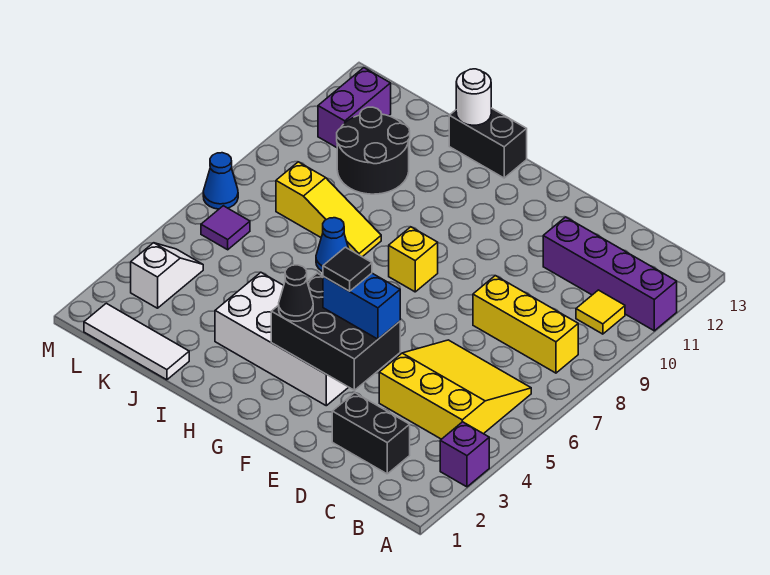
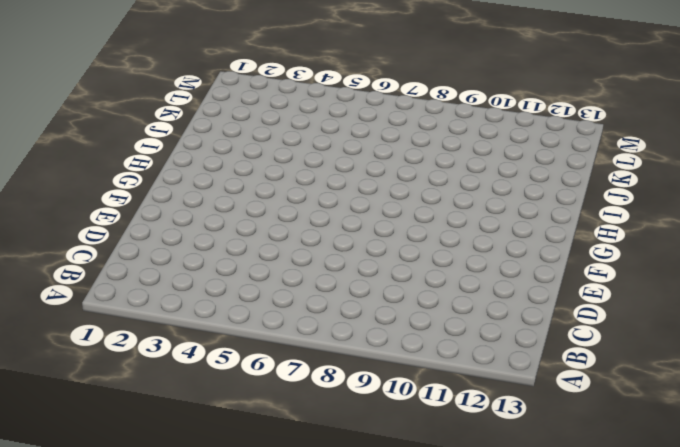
none -> purple brick A3 level 1
none -> purple brick A11:D11 level 1
none -> yellow slope B4:D6 level 1 top 4

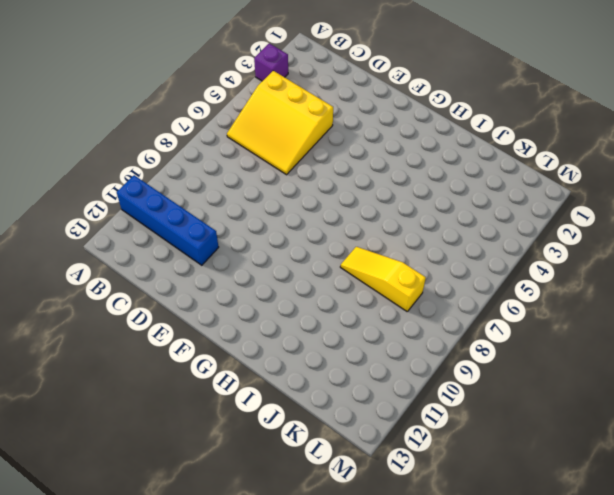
blue brick A11:D11 level 1 -> purple brick A11:D11 level 1
none -> yellow brick B8:D8 level 1
none -> yellow tile B10 level 1
none -> black brick C2:D2 level 1

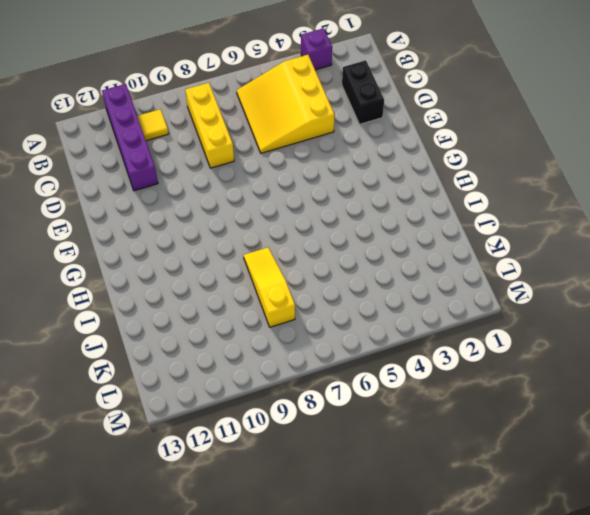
none -> white brick F3:I4 level 1
none -> yellow brick G8 level 1
none -> black brick H13:I13 level 1

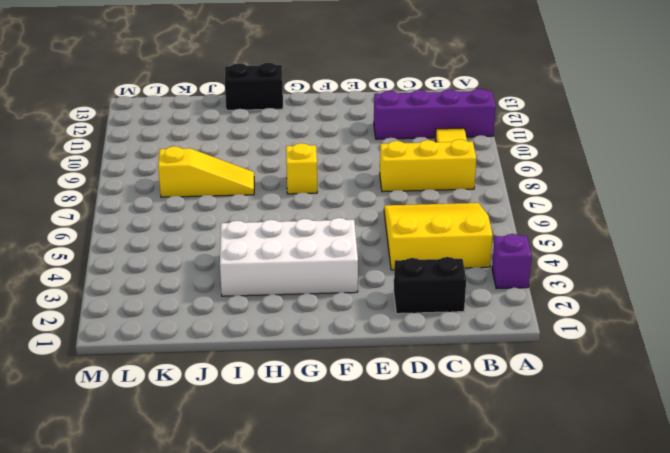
none -> blue cone I7 level 1
none -> white tile J1:L1 level 1
none -> black round brick J10:K11 level 1

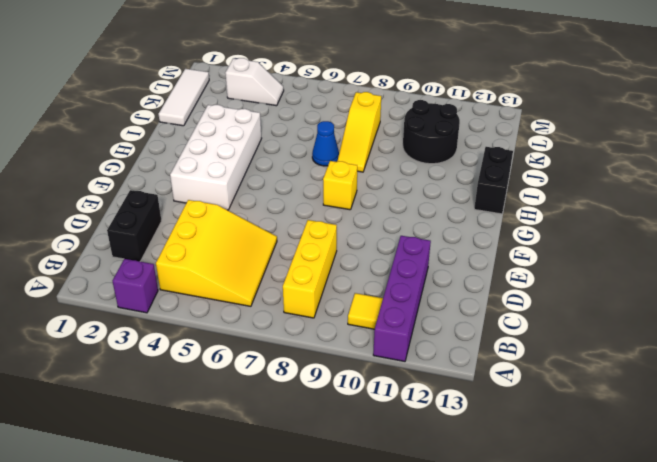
none -> purple tile L6 level 1
none -> purple brick L11:L12 level 1
none -> blue cone M7 level 1

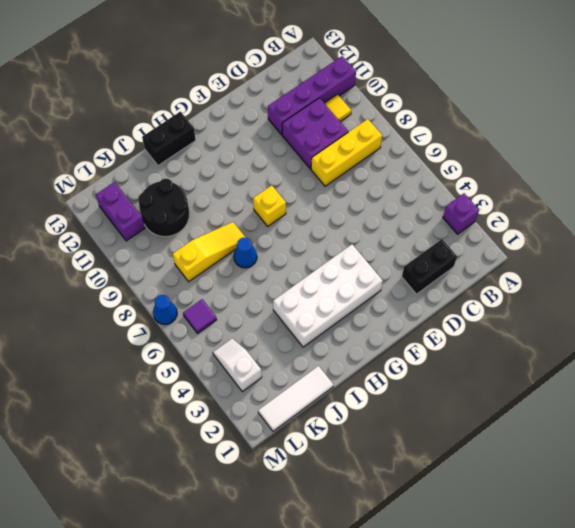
purple brick C9:D10 level 1 -> none
none -> yellow slope B4:D6 level 1 top 4
none -> black brick E3:G4 level 2
none -> white round brick I13 level 2

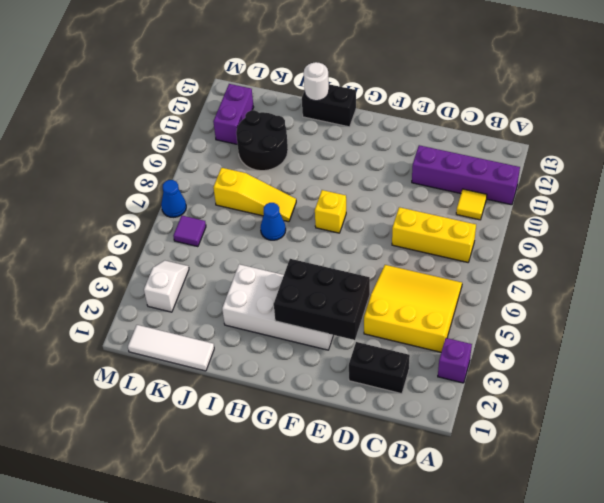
none -> blue brick E4:F4 level 3
none -> black cone G3 level 3
none -> black tile F4 level 4

